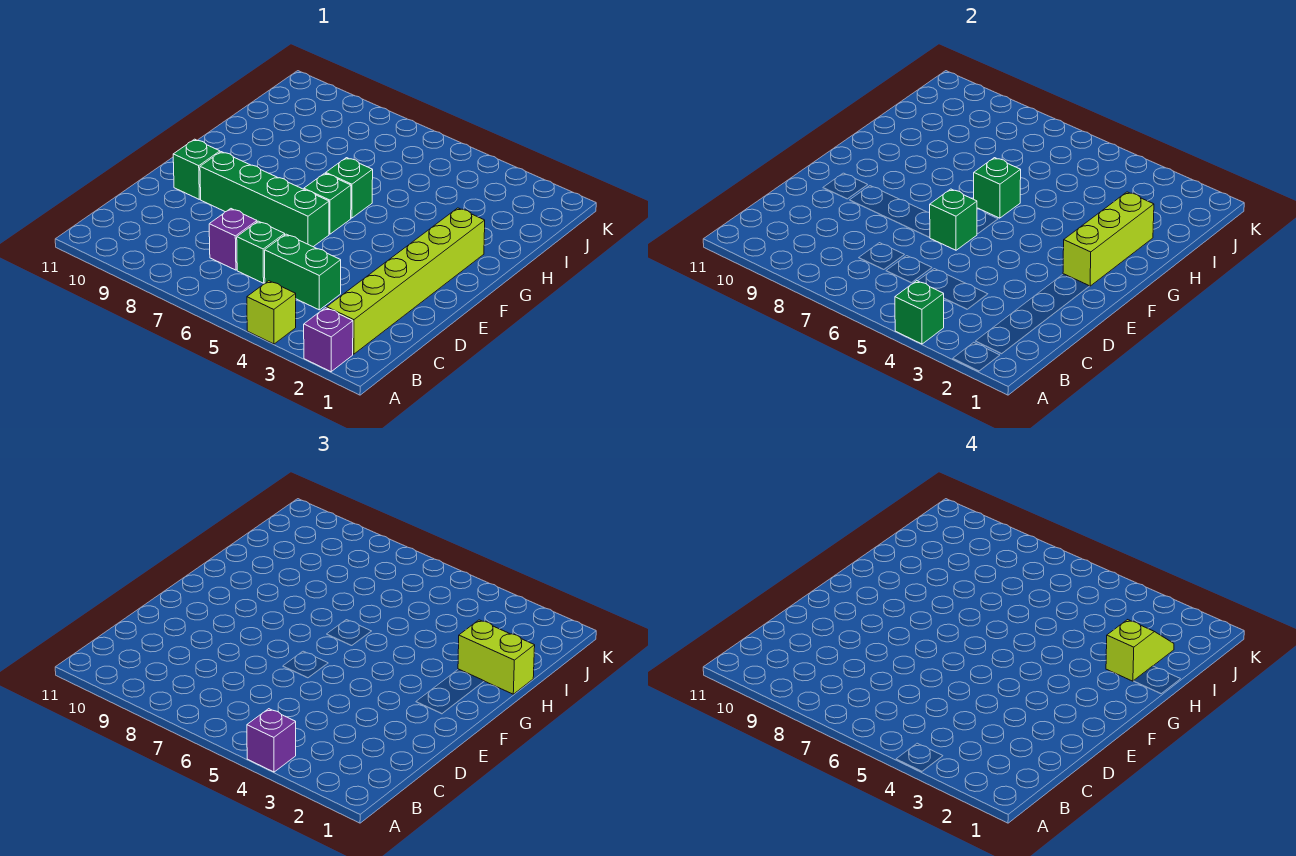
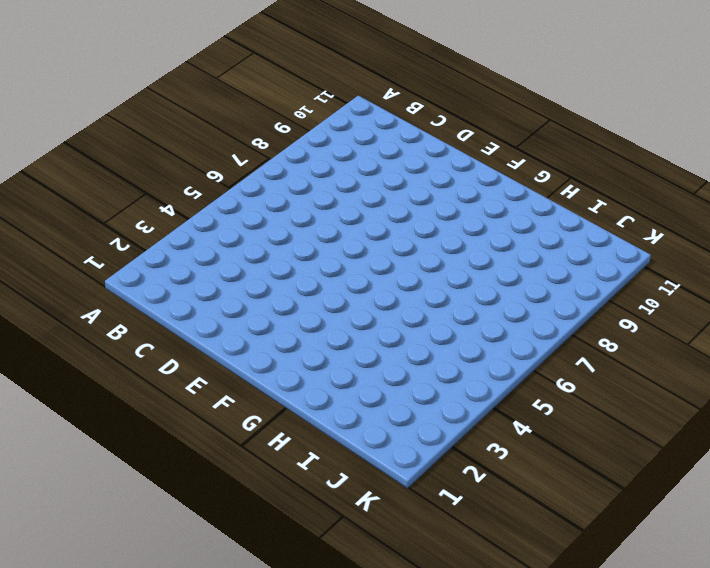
none -> purple brick A2 level 1
none -> lime brick A4 level 1
none -> lime brick B2:G2 level 1

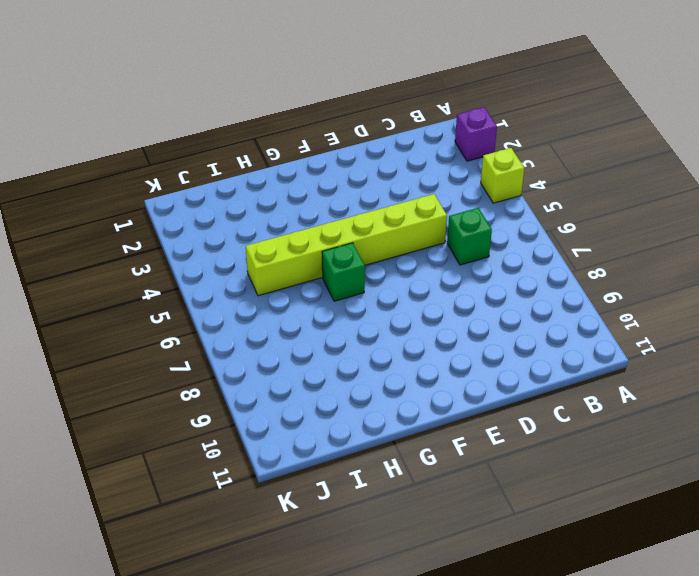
lime brick D5:I5 level 1 -> lime brick B2:G2 level 1
none -> green brick C4:C5 level 1
none -> purple brick C7 level 1
none -> green brick E6:E9 level 1

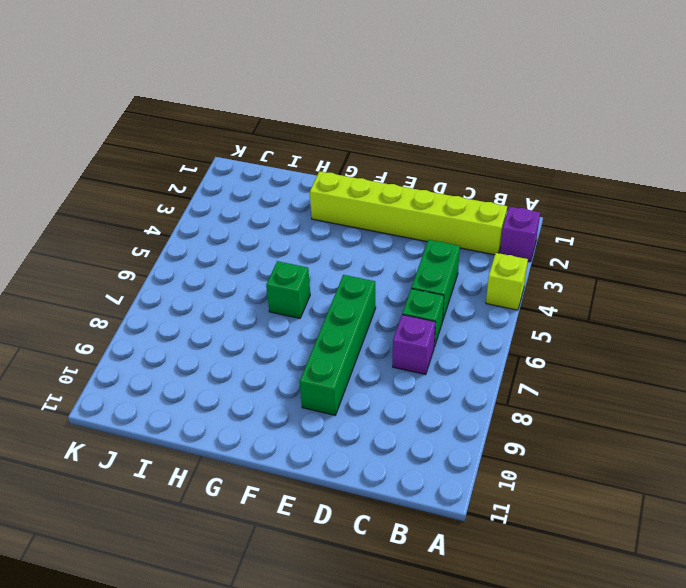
none -> green brick E10 level 1
none -> green brick F6 level 1
none -> green brick A4 level 2

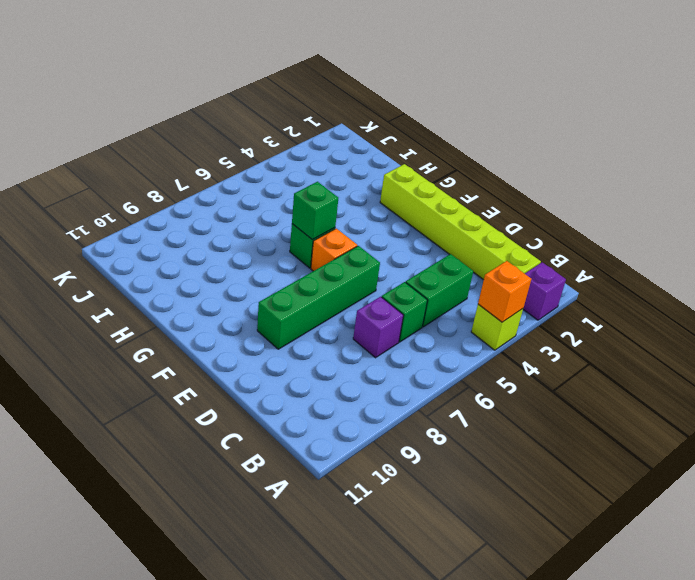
orange brick A4 level 2 -> green brick A4 level 2
orange brick F6 level 1 -> green brick F6 level 1
none -> green brick E10 level 1
none -> green brick E6 level 2
none -> lime brick F2:H2 level 2

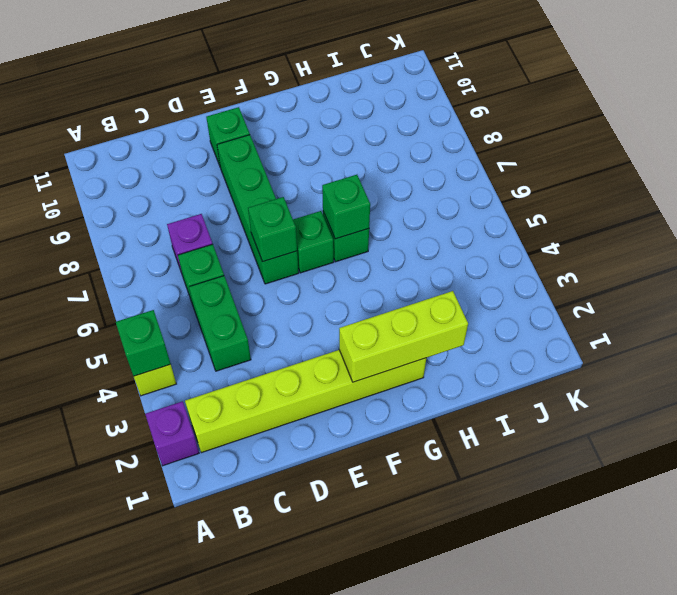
none -> purple brick A4 level 3
none -> lime brick H1:H2 level 3
none -> lime slope H2:I2 level 4 top H

